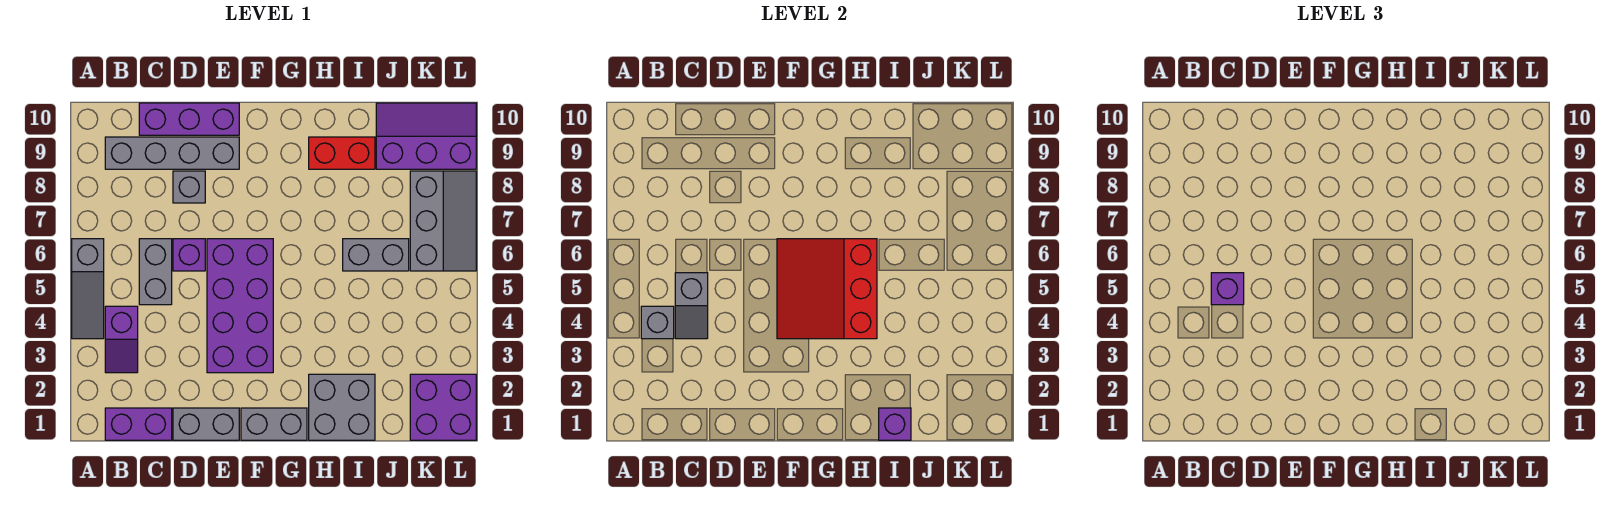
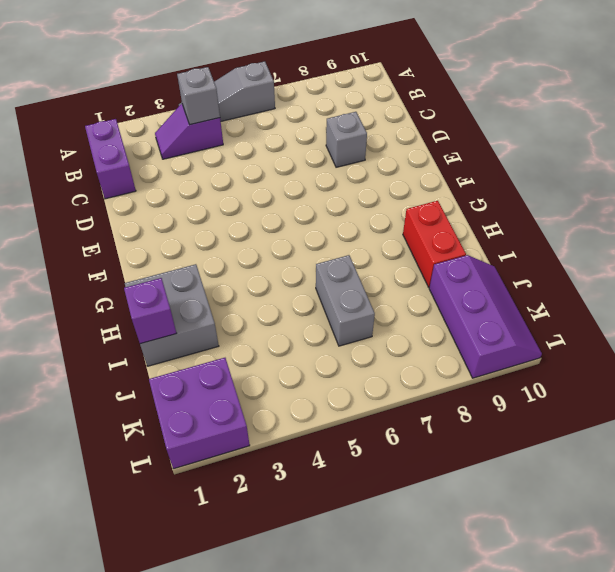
none -> grey brick B9:E9 level 1
none -> grey brick C5:C6 level 1
none -> purple brick C10:E10 level 1

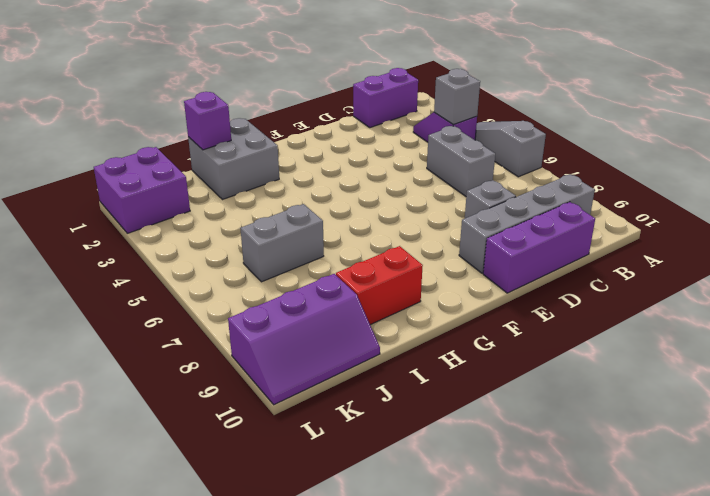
none -> grey brick D1:E1 level 1
none -> purple brick D6 level 1
none -> purple brick E3:F6 level 1

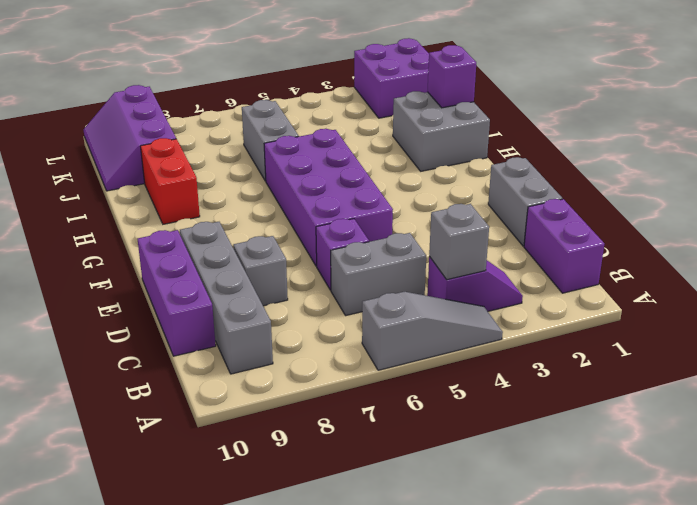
purple brick E5:H6 level 1 -> purple brick E3:F6 level 1
none -> grey brick F1:G1 level 1
none -> grey slope K6:L8 level 1 top K
none -> grey slope C4:C5 level 2 top 5

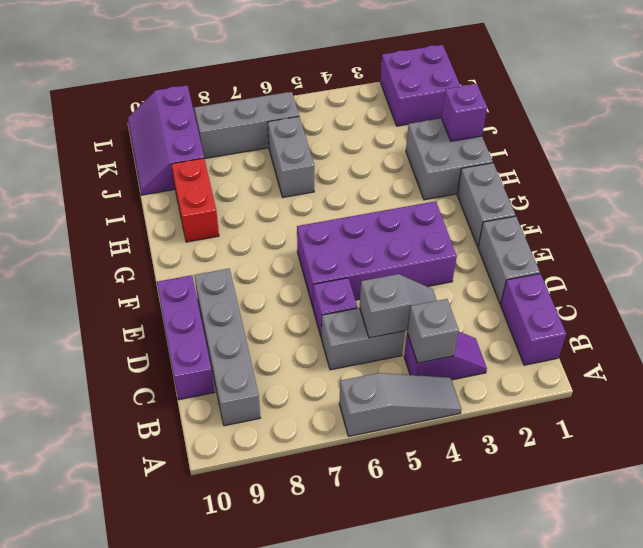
none -> grey brick D8 level 1
none -> red slope F4:H6 level 2 top H
none -> purple brick C5 level 3

